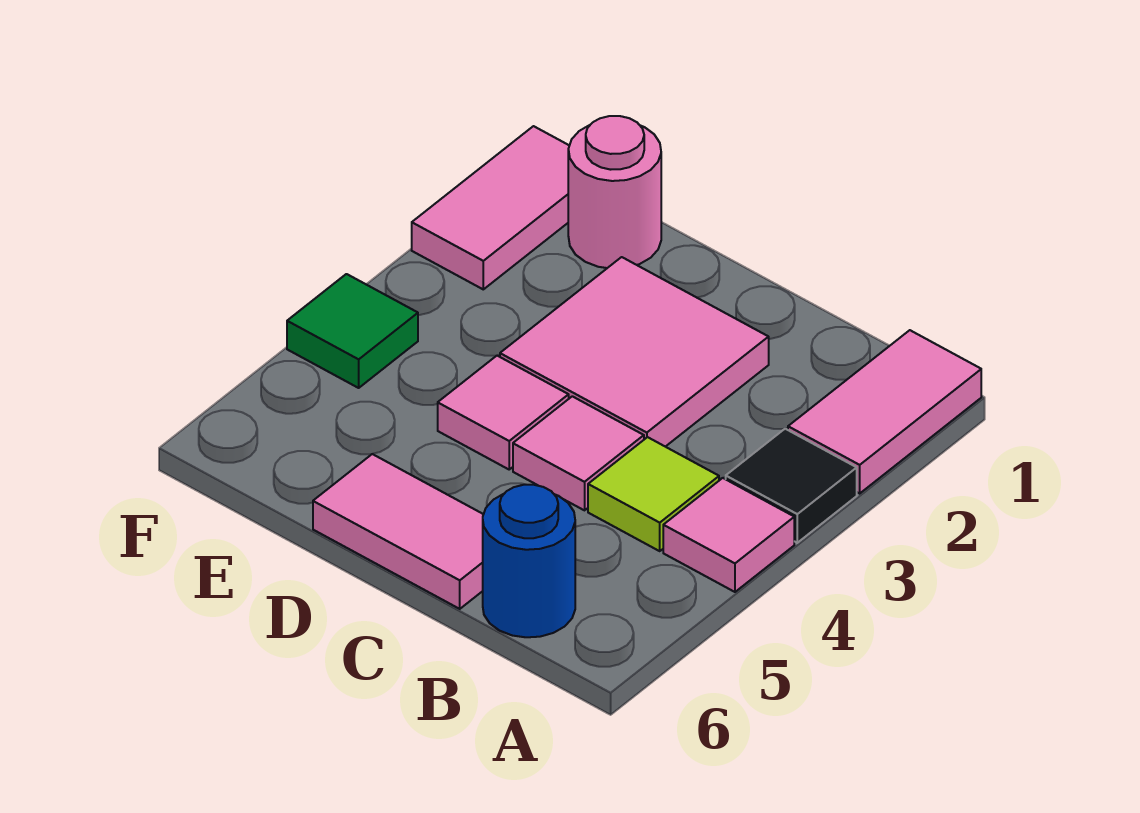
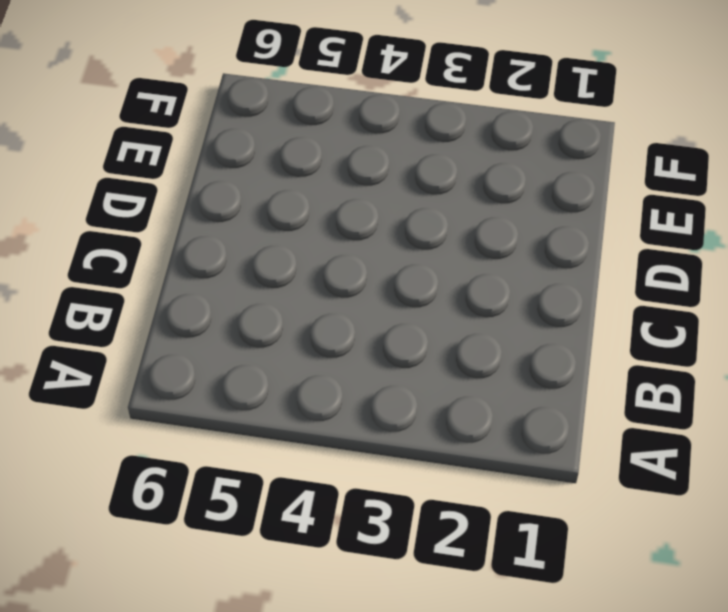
none -> pink tile A1:A2 level 1
none -> black tile A3 level 1
none -> pink tile A4 level 1

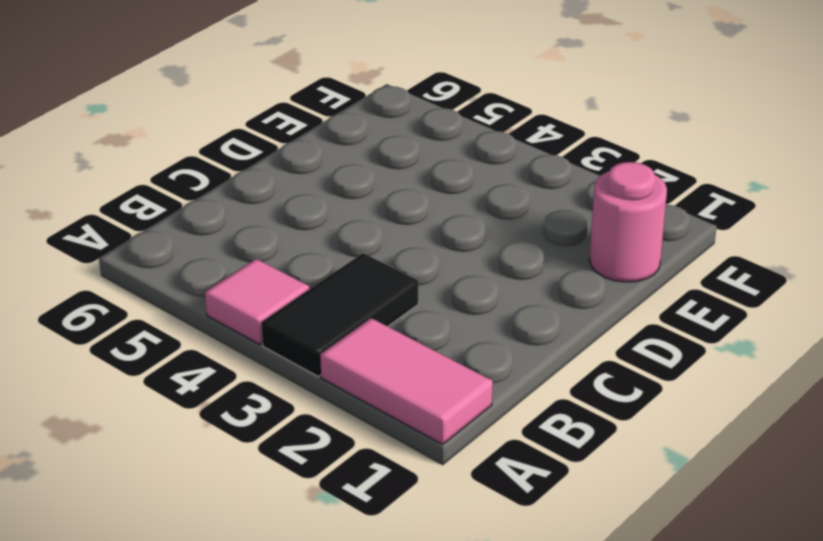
black tile A3:B3 level 1 -> black tile A3 level 1
none -> lime tile B4 level 1
none -> blue round brick B6 level 1
none -> pink tile C2:D3 level 1

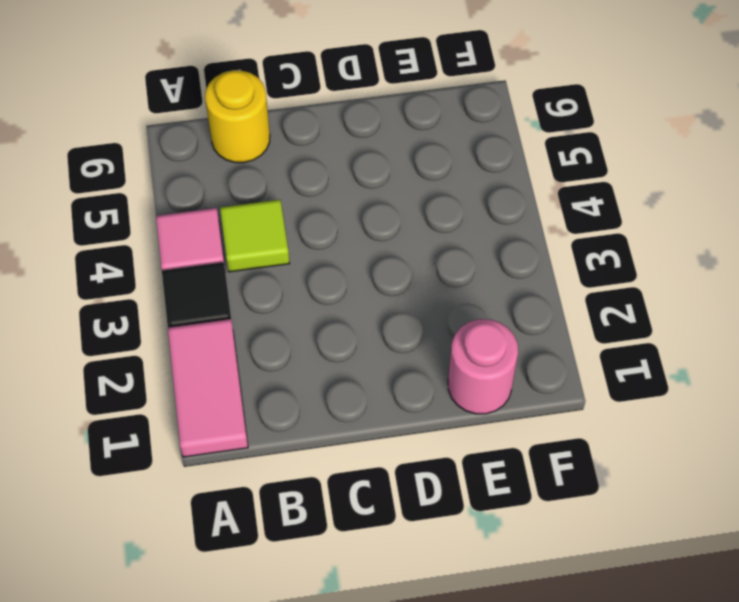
yellow round brick B6 level 1 -> blue round brick B6 level 1
none -> pink tile C2:D3 level 1
none -> pink tile C4 level 1
none -> pink tile C6:D6 level 1

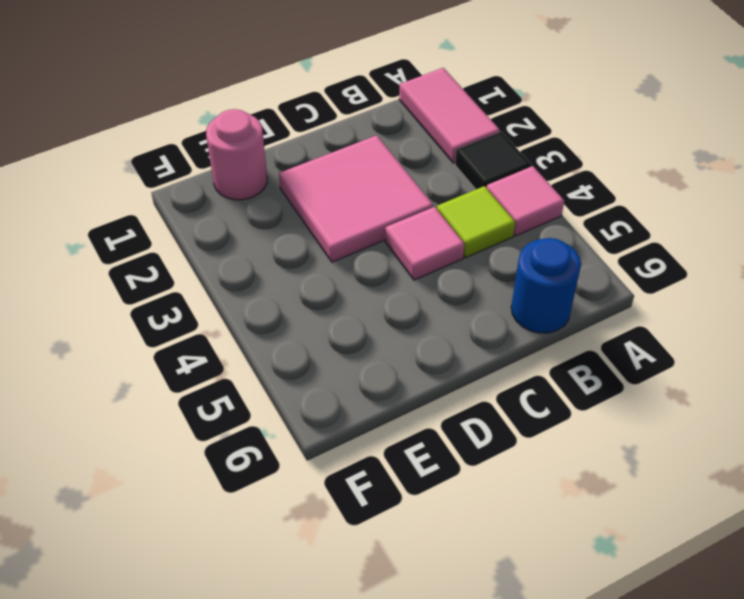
none -> pink tile C6:D6 level 1
none -> pink tile D4 level 1
none -> pink tile F1:F2 level 1

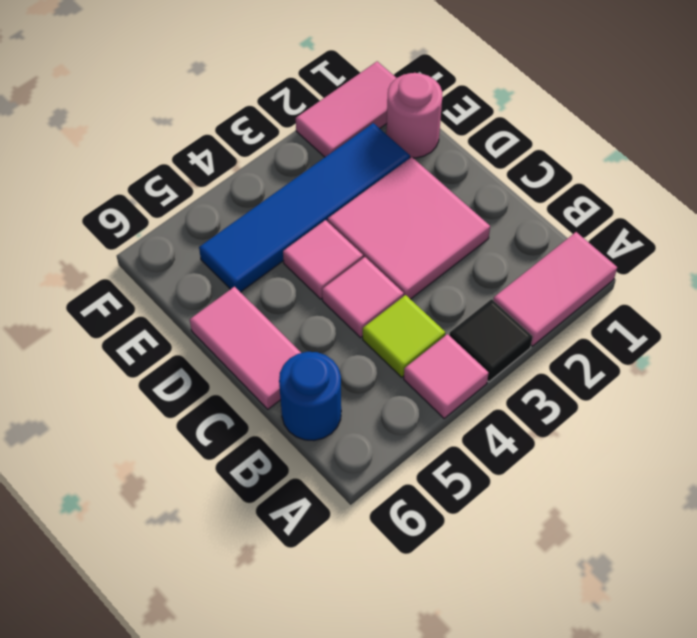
blue tile E2:E5 level 1 -> none
none -> green tile F4 level 1

